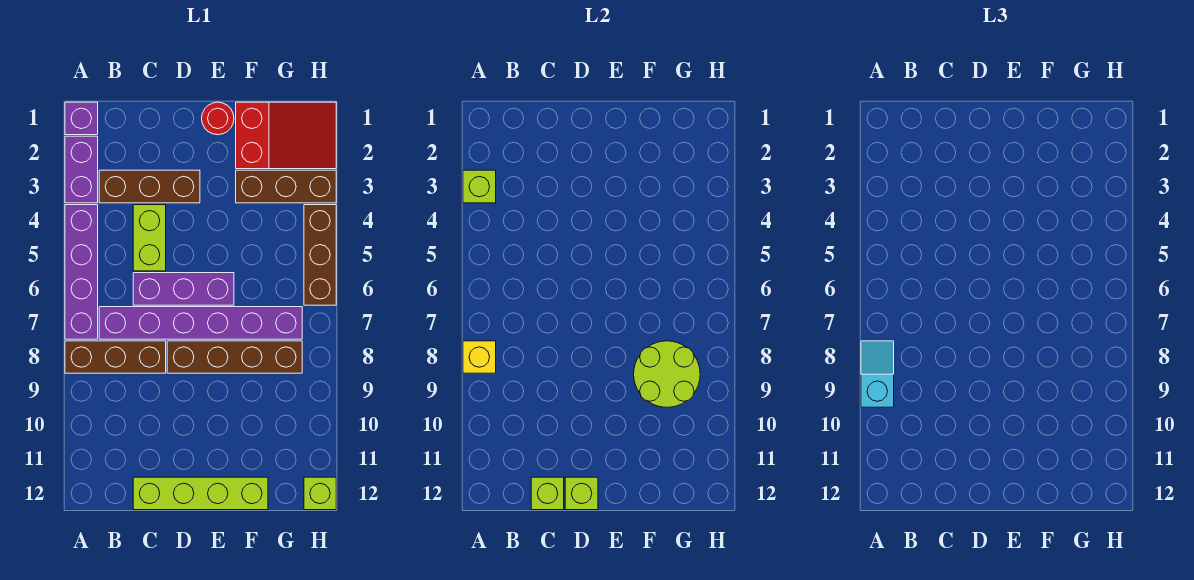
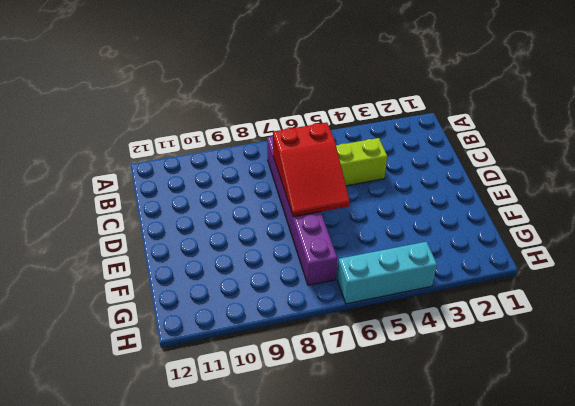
red slope C6:E7 level 2 top C -> red slope F1:H2 level 1 top F
cyan brick H4:H6 level 1 -> brown brick H4:H6 level 1
none -> purple brick A1 level 1
none -> purple brick A2:A3 level 1
none -> purple brick A4:A7 level 1

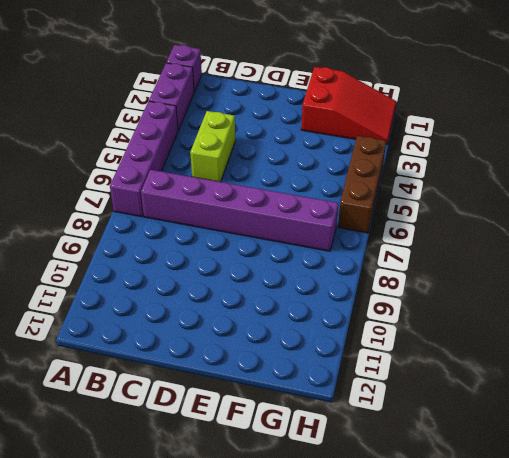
none -> brown brick A8:C8 level 1
none -> brown brick B3:D3 level 1
none -> purple brick C6:E6 level 1

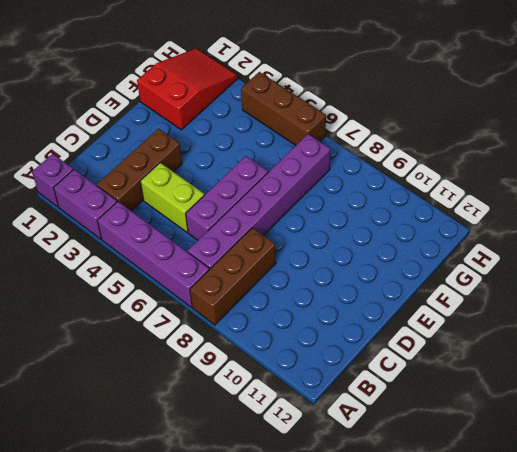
none -> lime brick C12:F12 level 1
none -> brown brick D8:G8 level 1
none -> red round brick E1 level 1

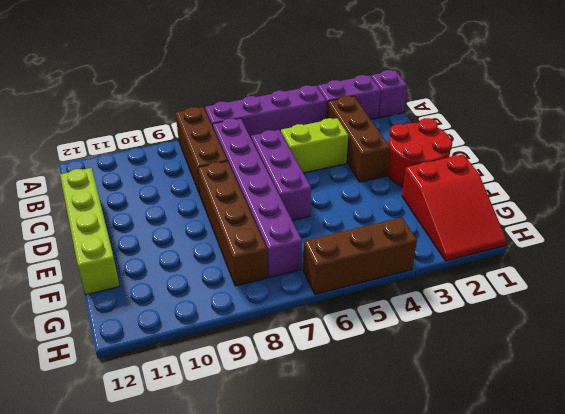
red round brick D1:E2 level 1 -> red round brick E1 level 1
none -> brown brick F3:H3 level 1
none -> lime brick H12 level 1
none -> lime brick A3 level 2

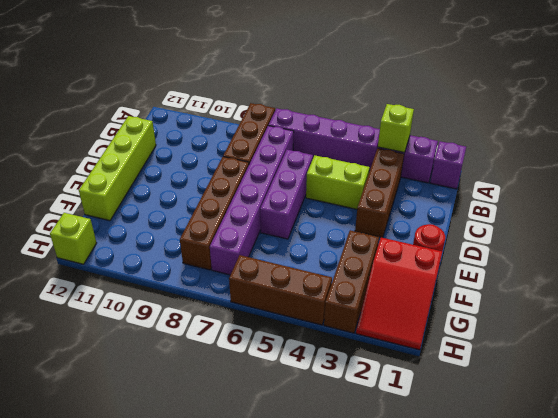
none -> yellow brick A8 level 2
none -> lime brick C12 level 2
none -> lime brick D12 level 2

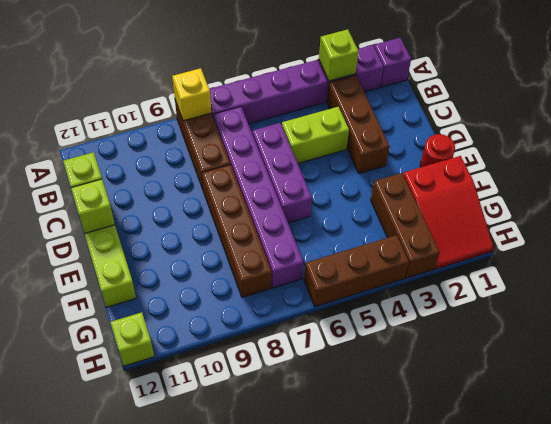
none -> lime round brick F8:G9 level 2
none -> cyan slope A8:A9 level 3 top 9

